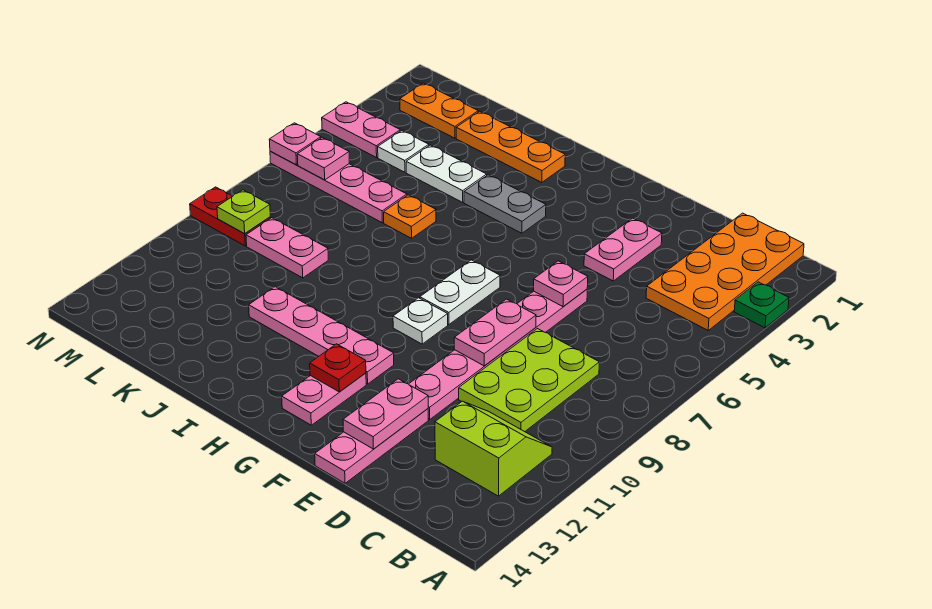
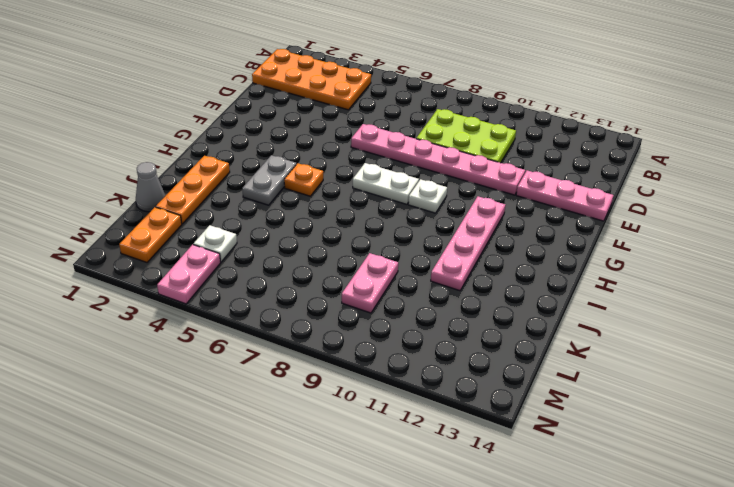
orange plate H5 level 1 -> orange plate J6 level 1
grey cone K1 level 1 -> none
none -> green plate A3 level 1
none -> lime slope B11:C12 level 1 top 12
none -> pink plate E3:E4 level 1

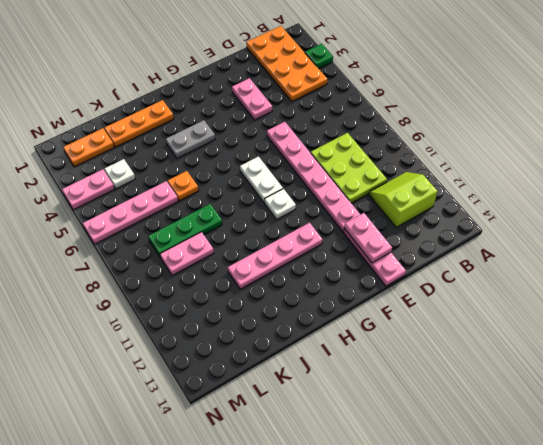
green plate J8:L8 level 1 -> none
none -> pink plate G12:G13 level 1
none -> white plate J4:K4 level 1
none -> red plate M9:N9 level 1

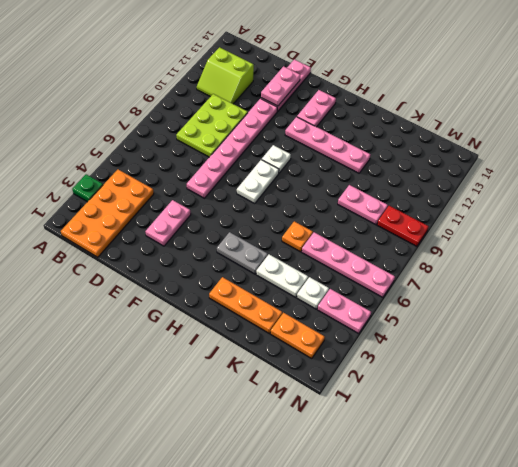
none -> pink plate E6 level 2
none -> pink plate E8:E9 level 2
none -> red plate G12 level 2

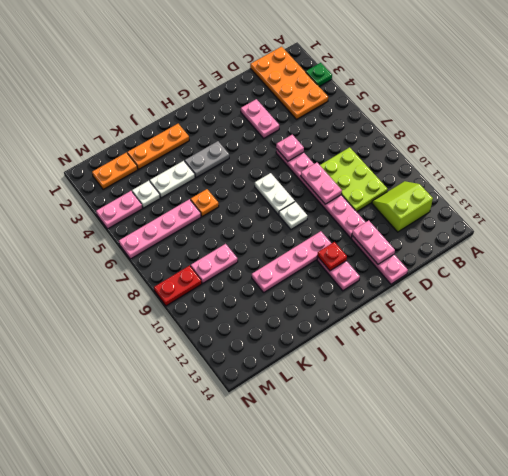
none -> pink plate M6 level 2
none -> lime plate M9 level 2
none -> pink plate N6 level 2

